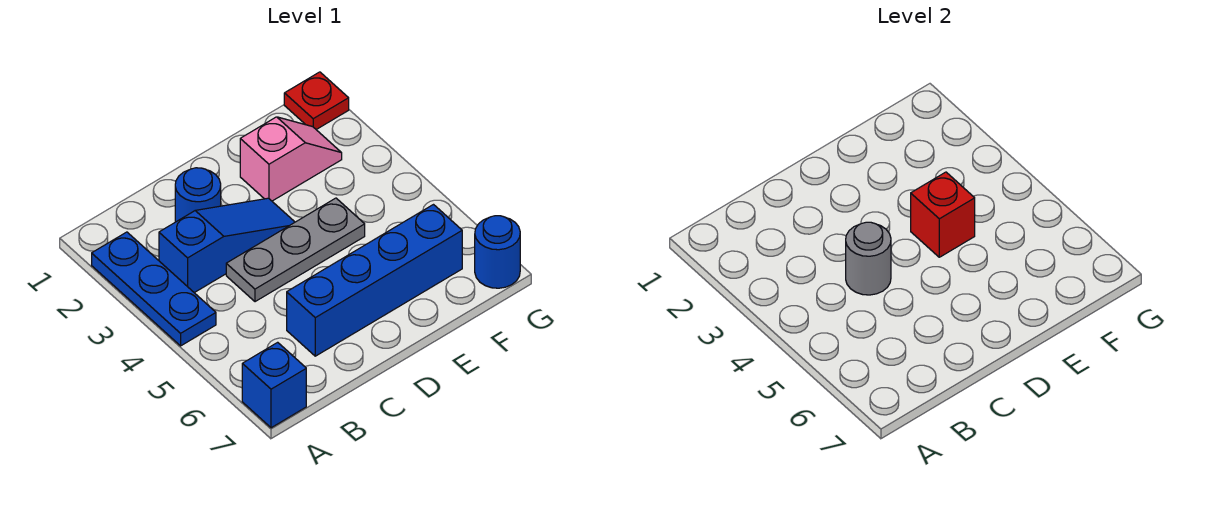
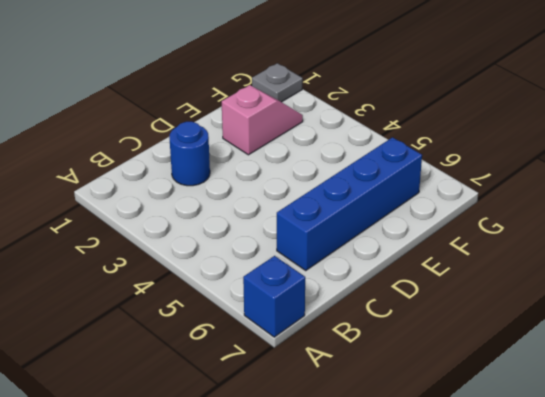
grey plate G1 level 1 -> red plate G1 level 1
none -> blue plate A2:A4 level 1
none -> blue slope B3:D3 level 1 top B

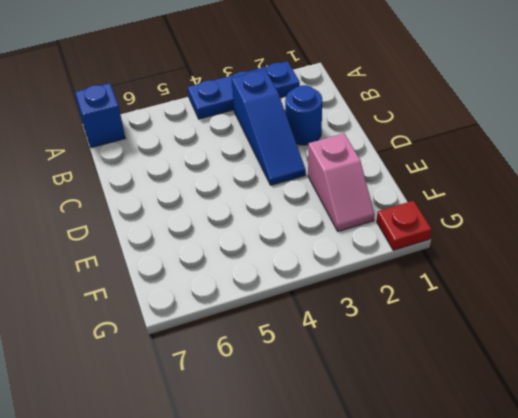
none -> grey plate C4:E4 level 1
none -> blue brick C6:F6 level 1

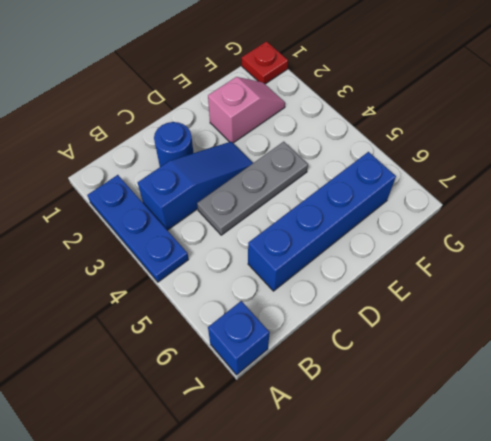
none -> blue round brick G7 level 1
none -> grey round brick C4 level 2

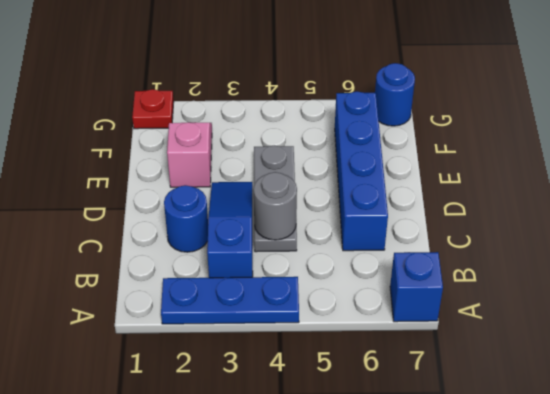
none -> red brick E4 level 2

